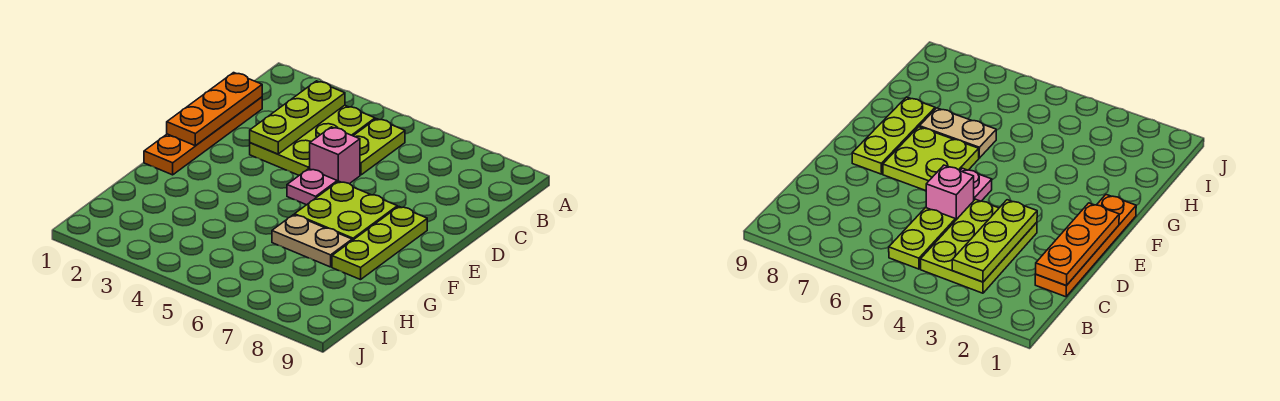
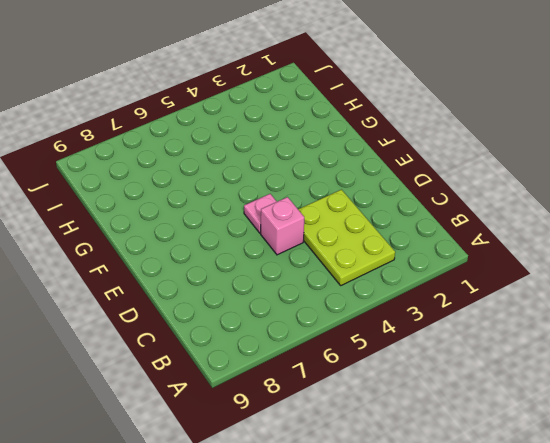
none -> lime plate B5:C5 level 1
none -> orange plate C1:F1 level 1

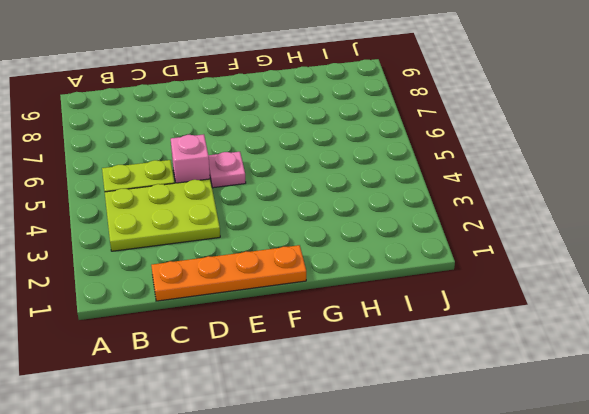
none -> lime plate E6:F7 level 1
none -> lime plate E8:G8 level 1

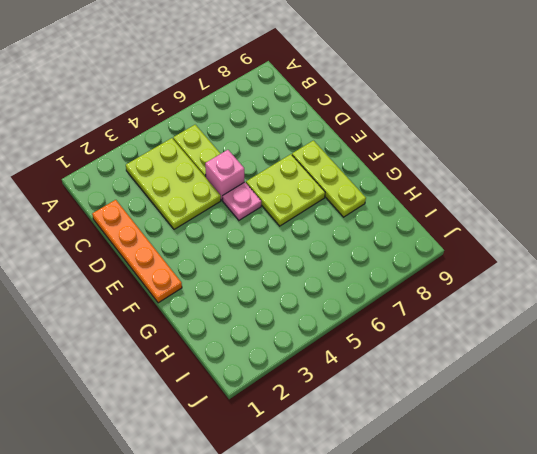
none -> tan plate G6:G7 level 1
none -> lime plate B3:D3 level 2

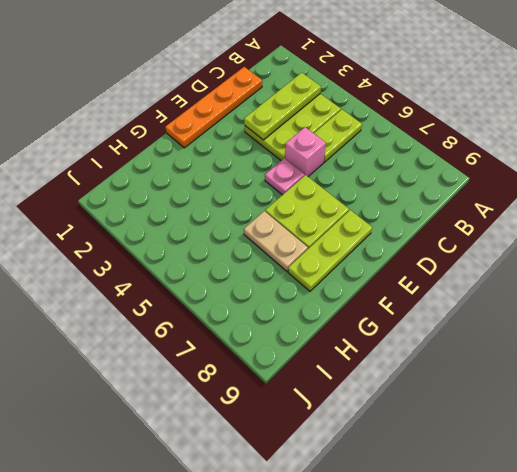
none -> orange plate C1:E1 level 2

